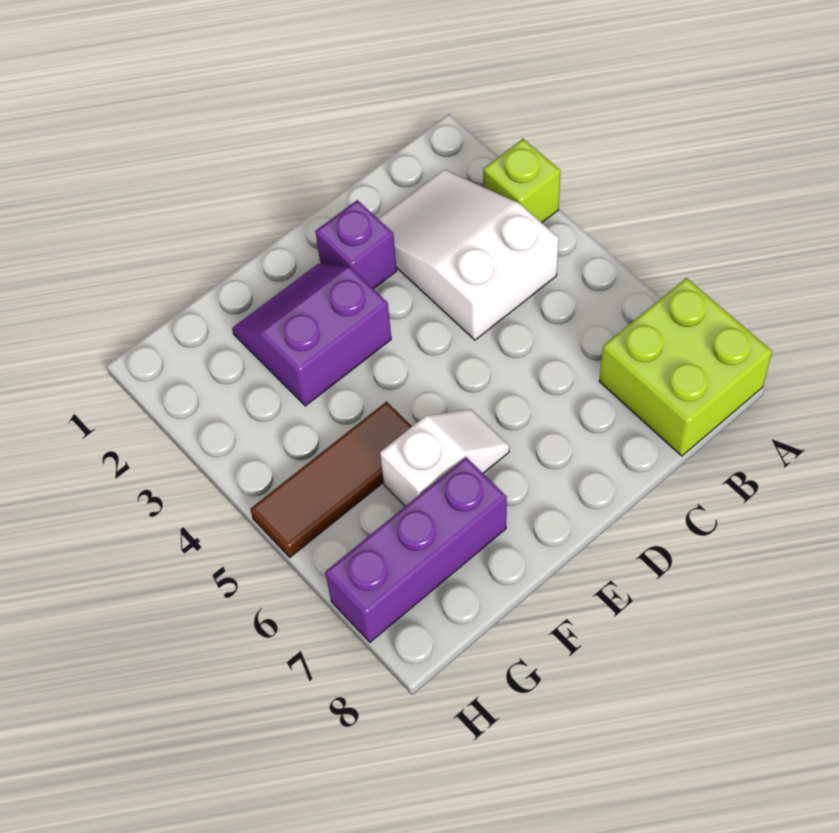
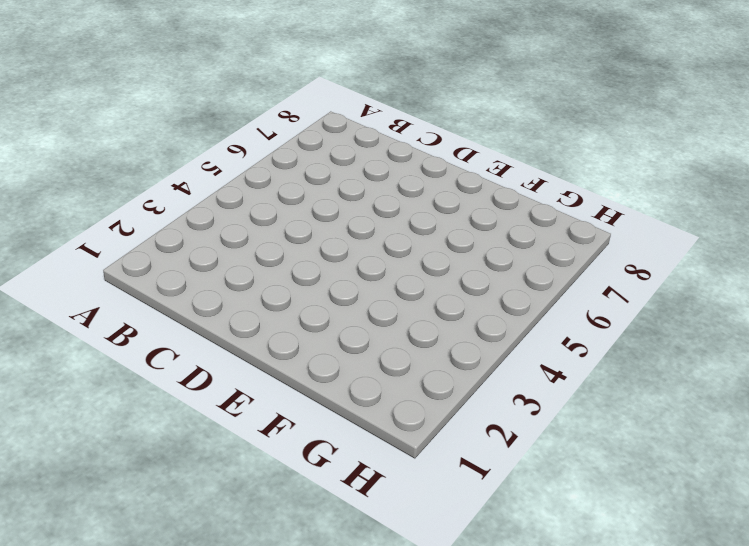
none -> lime brick A3 level 1
none -> lime brick A7:B8 level 1

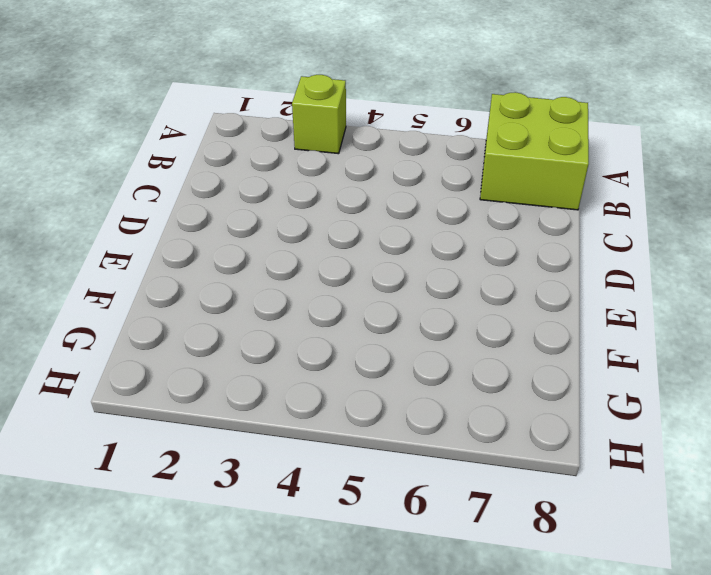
none -> white slope B2:C4 level 1 top 4
none -> purple brick D2 level 1

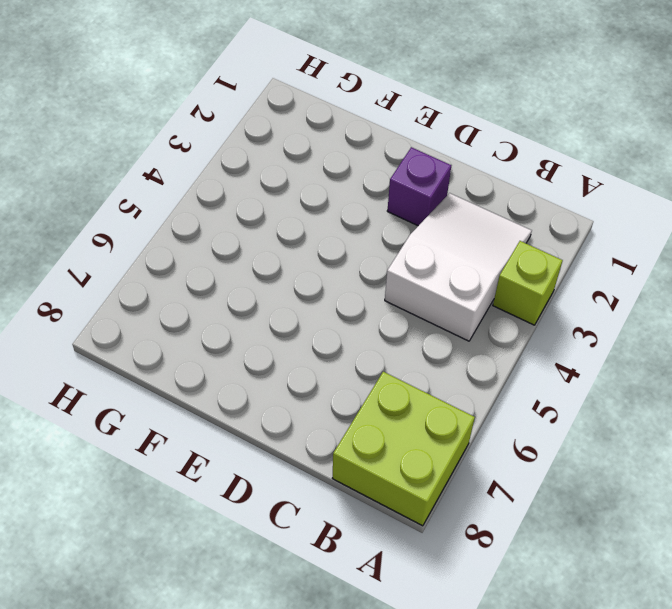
none -> purple slope E2:F3 level 1 top 3
none -> white slope E6:F6 level 1 top F

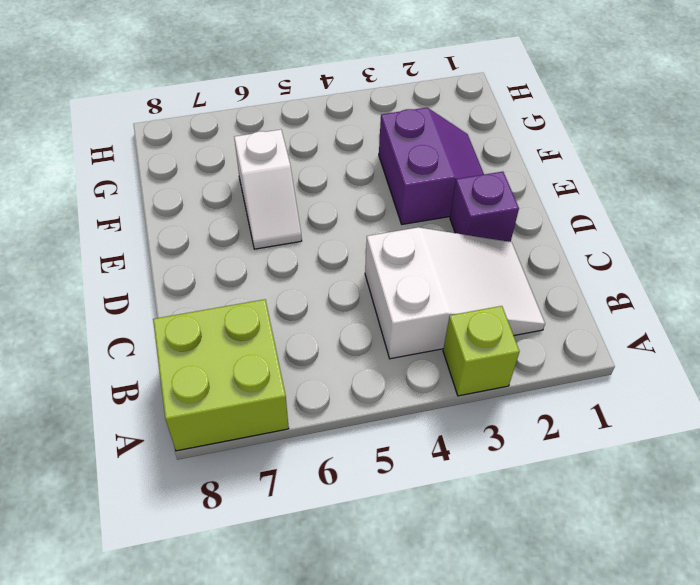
none -> brown tile F5:H5 level 1
none -> purple brick F7:H7 level 1

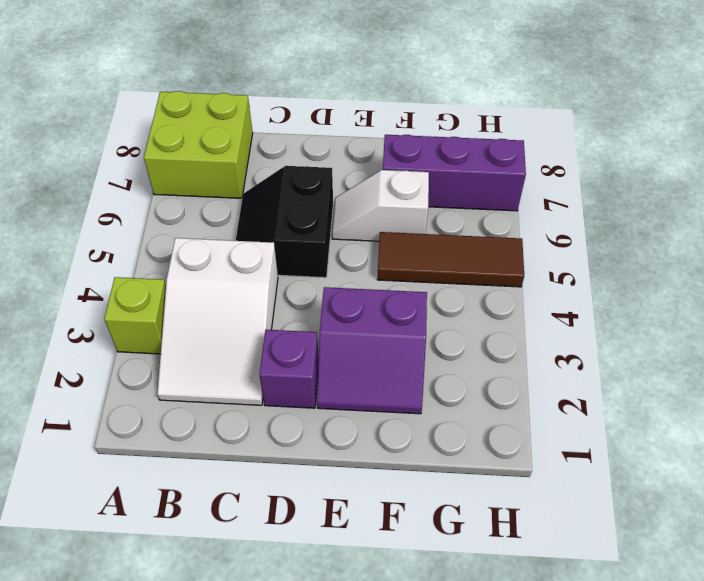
black slope C5:D6 level 1 top D -> none

